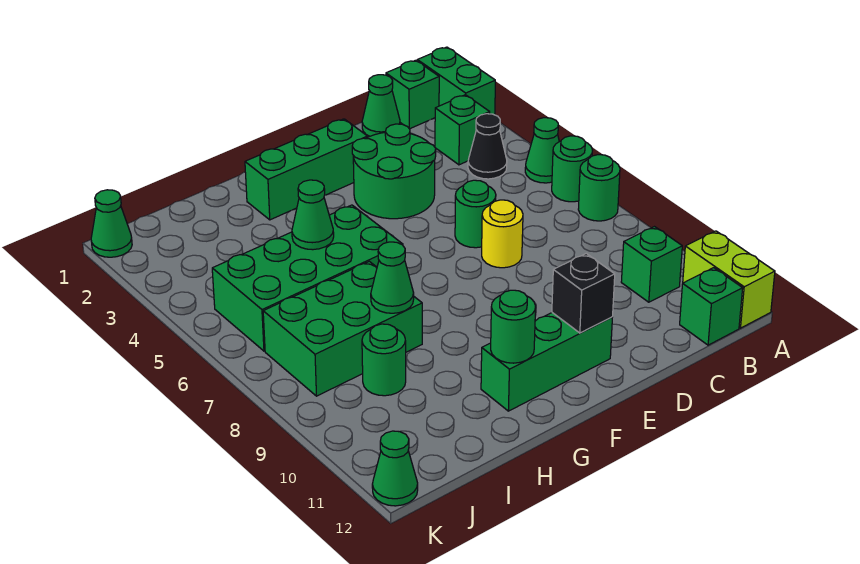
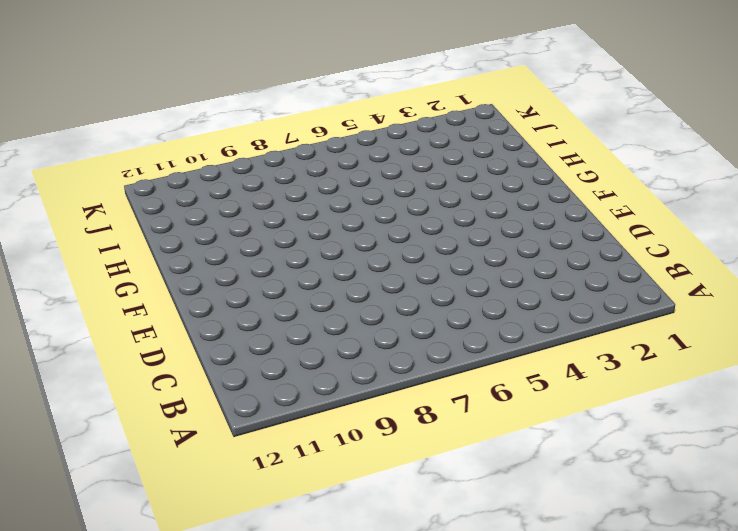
none -> green brick A1:A2 level 1
none -> green cone A5 level 1
none -> green round brick A6 level 1

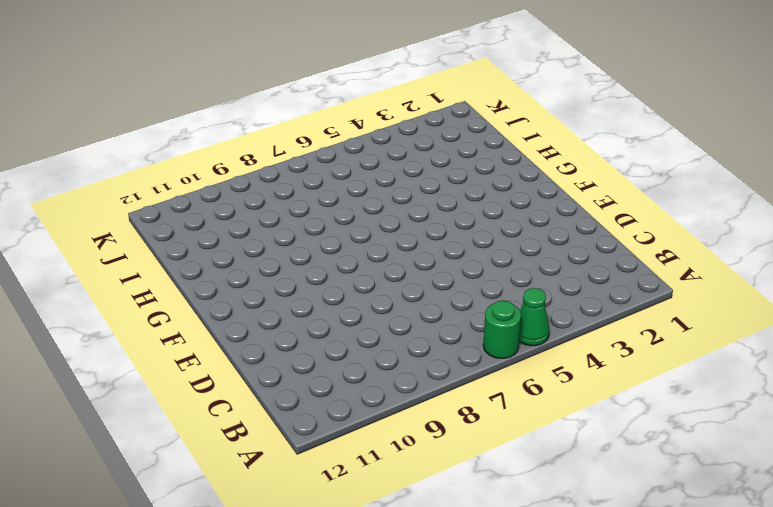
none -> green brick A1:A2 level 1
none -> green round brick A7 level 1
none -> lime brick A11:A12 level 1

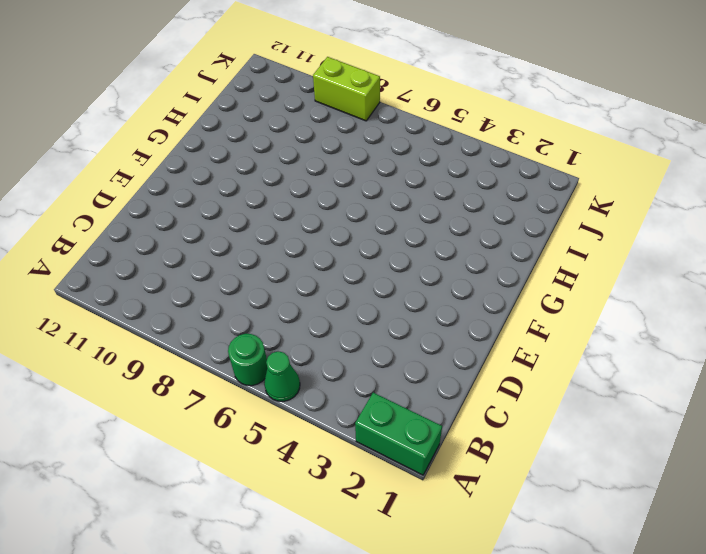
lime brick K8:K9 level 1 -> lime brick A11:A12 level 1
none -> green round brick A7 level 1
none -> green brick B1 level 1
none -> green brick B3 level 1

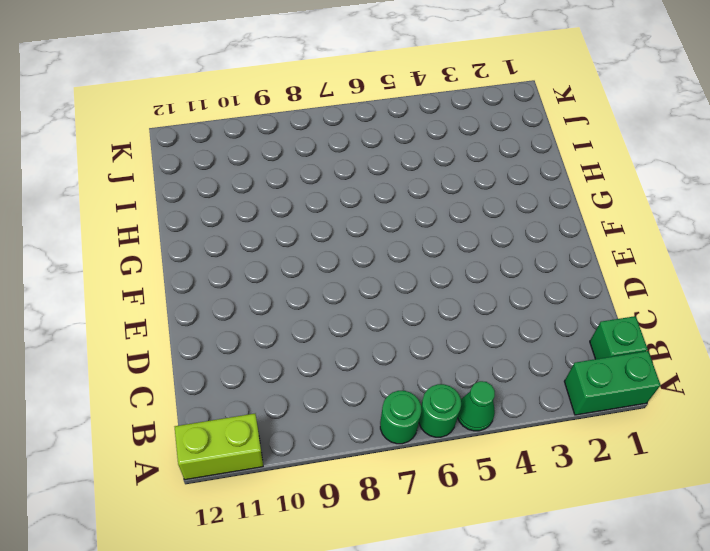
none -> green brick B3 level 1
none -> black cone B4 level 1
none -> green brick B10 level 1

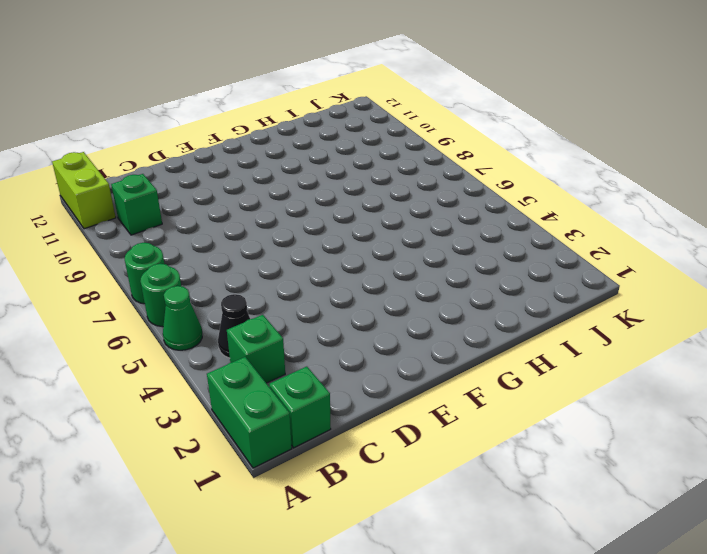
none -> green brick B12 level 1
none -> green cone C1 level 1
none -> green round brick D3:E4 level 1

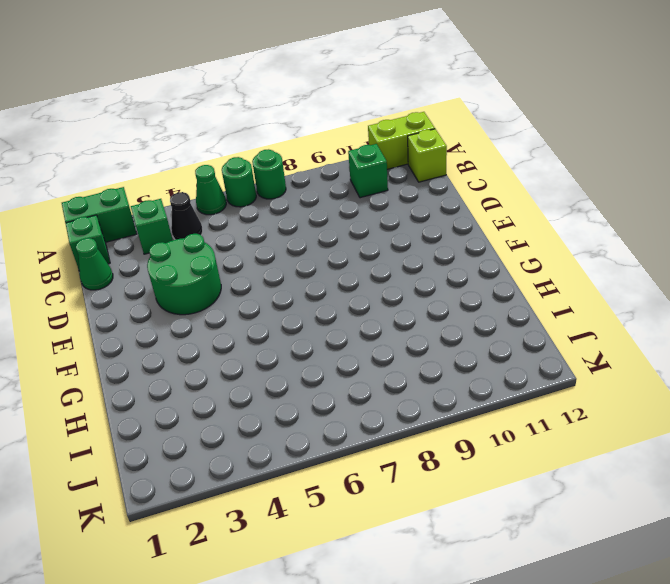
lime brick B12 level 1 -> green brick B12 level 1
none -> green round brick D6 level 1
none -> yellow round brick D7 level 1
none -> green brick E2:G2 level 1

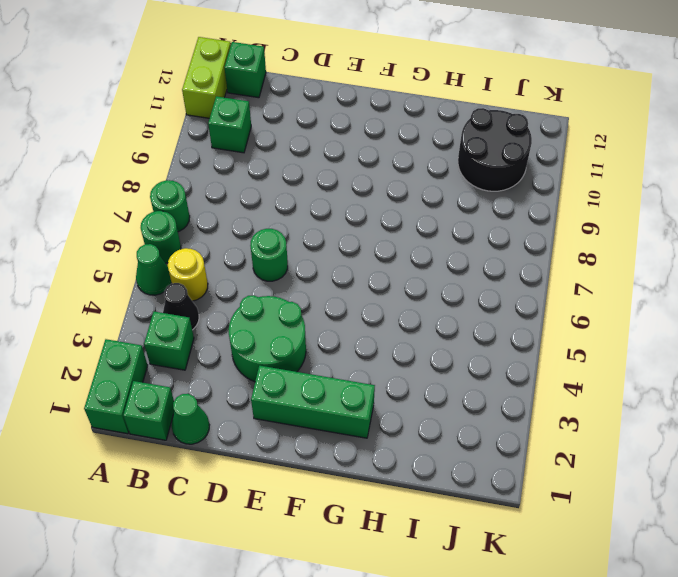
yellow round brick B5 level 1 -> yellow round brick D7 level 1
black round brick I10:J11 level 1 -> none
none -> green brick E11:G11 level 1
none -> green brick G5:J6 level 1
none -> green brick H7:J8 level 1

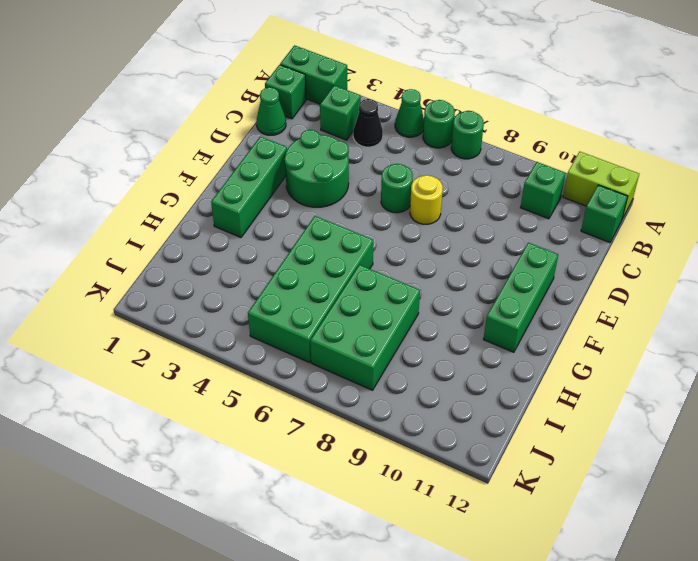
none -> green round brick I9 level 1
none -> green cone K1 level 1
none -> green cone K12 level 1

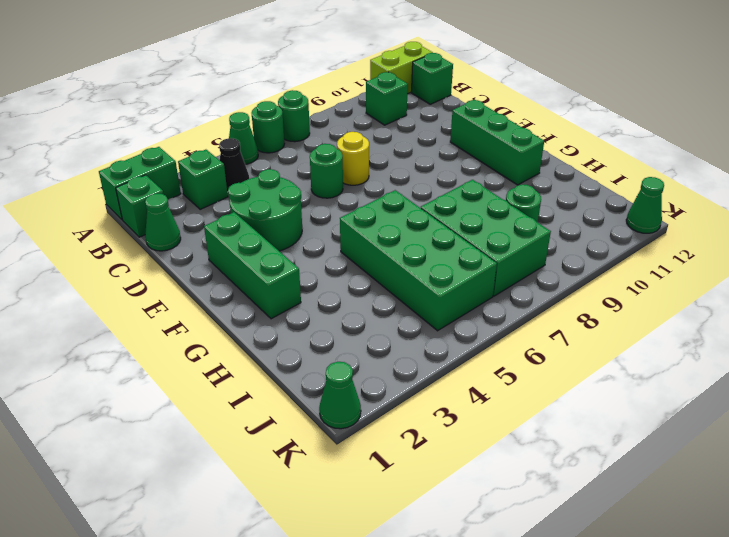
none -> black brick E11 level 2
none -> green round brick G11 level 2
none -> green cone H5 level 2

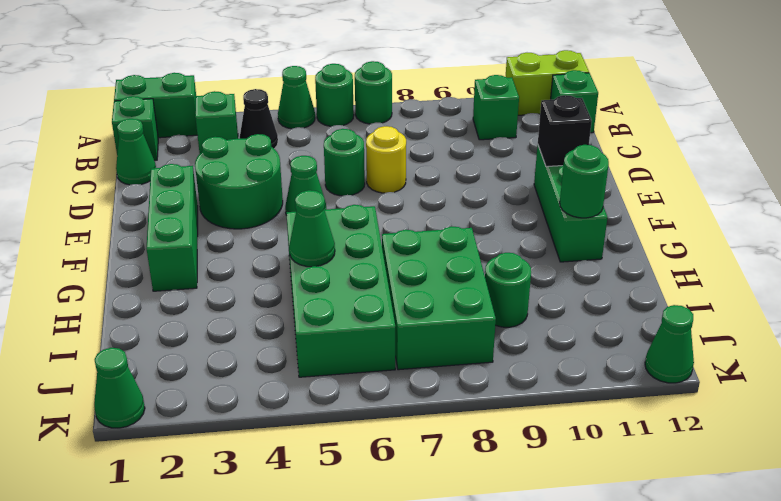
green cone E5 level 1 -> green cone H8 level 2

